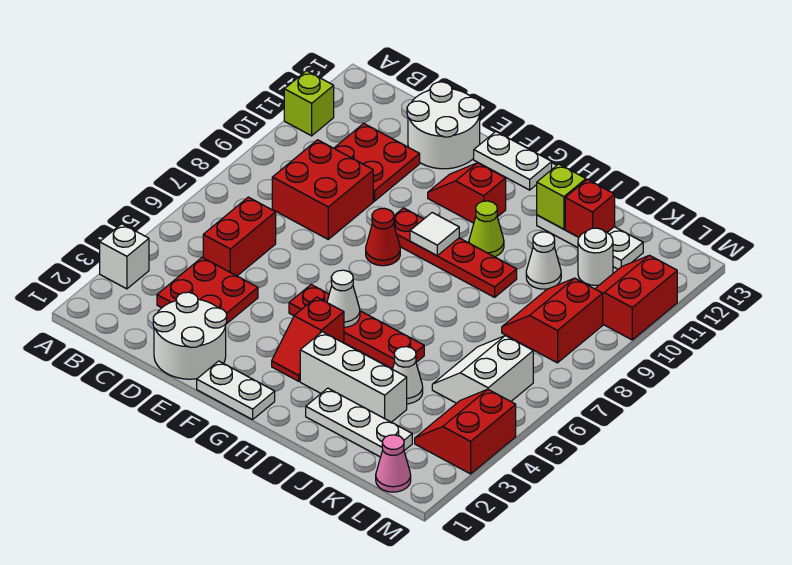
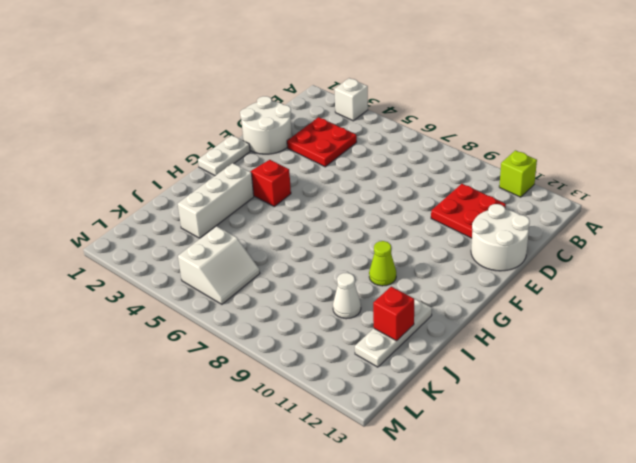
white slope K5:L6 level 1 top 5 -> white slope K5:L6 level 1 top L
none -> red brick C5:C6 level 1
none -> red brick C8:D9 level 1
none -> red plate F5:I5 level 1
none -> red cone F8 level 1

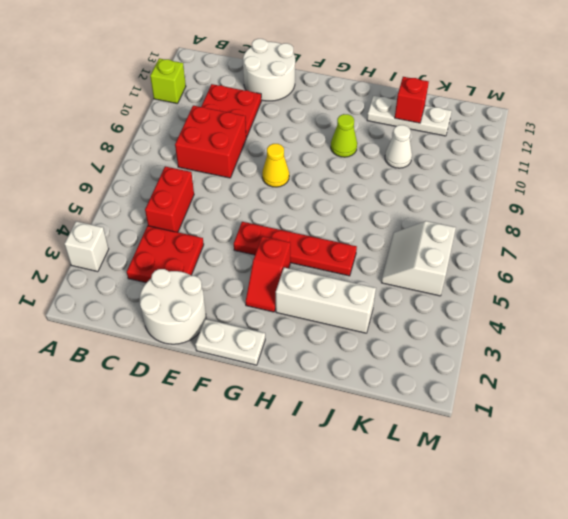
yellow cone F8 level 1 -> red cone F8 level 1
none -> red plate F9:I9 level 1
none -> red slope F11:G11 level 1 top G
none -> white plate F13:G13 level 1
none -> white plate I2:K2 level 1

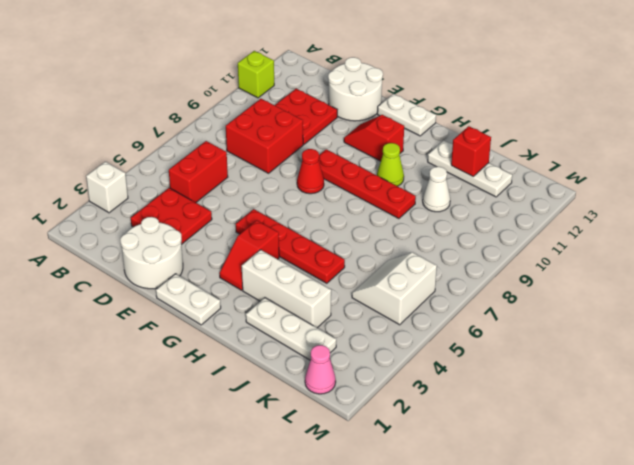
none -> white cone J4 level 1
none -> red slope K8:L9 level 1 top L
none -> white round brick K11 level 1
none -> red slope L3:M4 level 1 top M

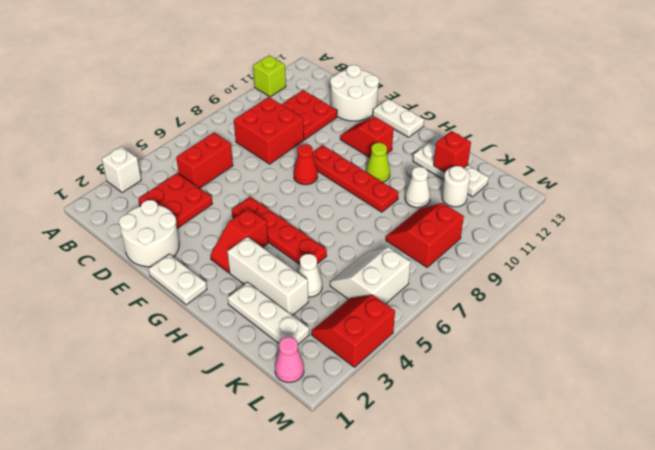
none -> red slope L10:M11 level 1 top M
none -> white cone G5 level 2
none -> white tile G9 level 2
none -> lime brick I12 level 2

